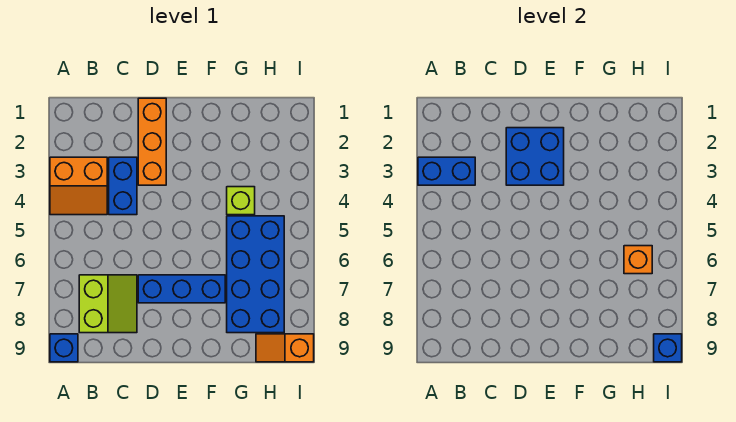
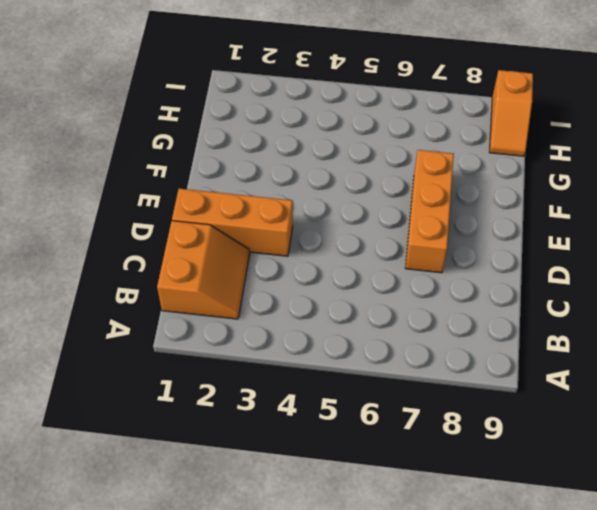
orange slope B1:C2 level 1 top 1 -> orange slope A3:B4 level 1 top 3
orange brick D7:F7 level 1 -> blue brick D7:F7 level 1
none -> blue brick A9 level 1
none -> lime slope B7:C8 level 1 top B
none -> blue brick C3:C4 level 1

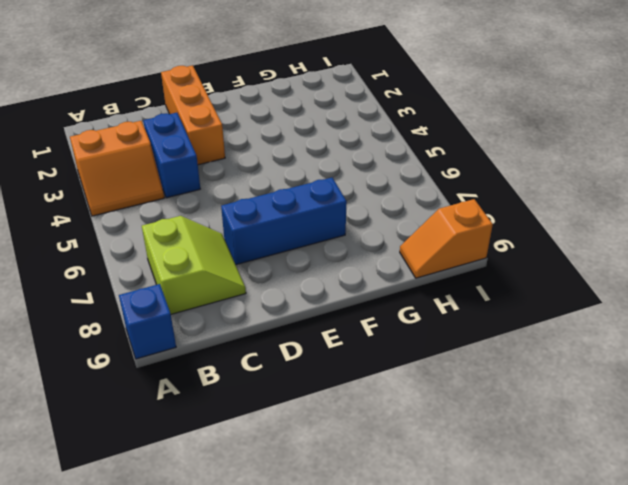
none -> lime brick G4 level 1
none -> blue brick G5:H8 level 1
none -> blue brick A3:B3 level 2

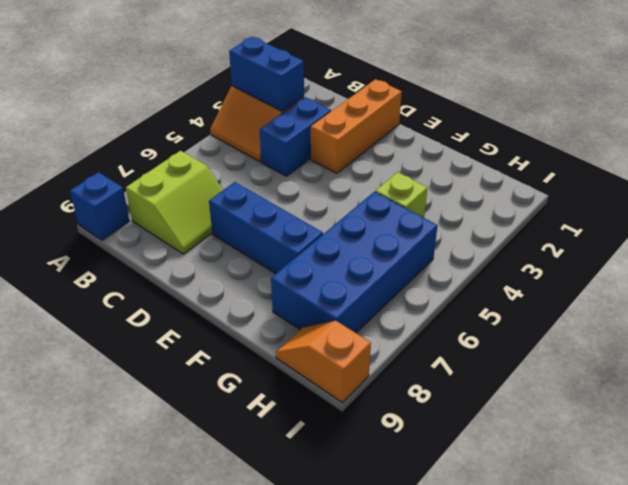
none -> blue brick D2:E3 level 2
none -> orange brick H6 level 2
none -> blue brick I9 level 2

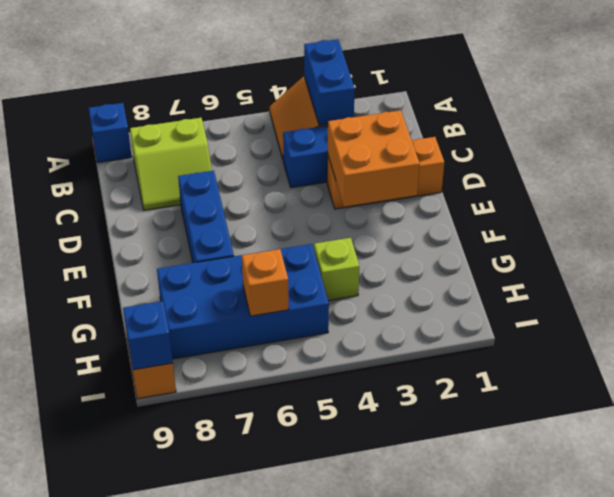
orange brick D2:E3 level 2 -> blue brick D2:E3 level 2

